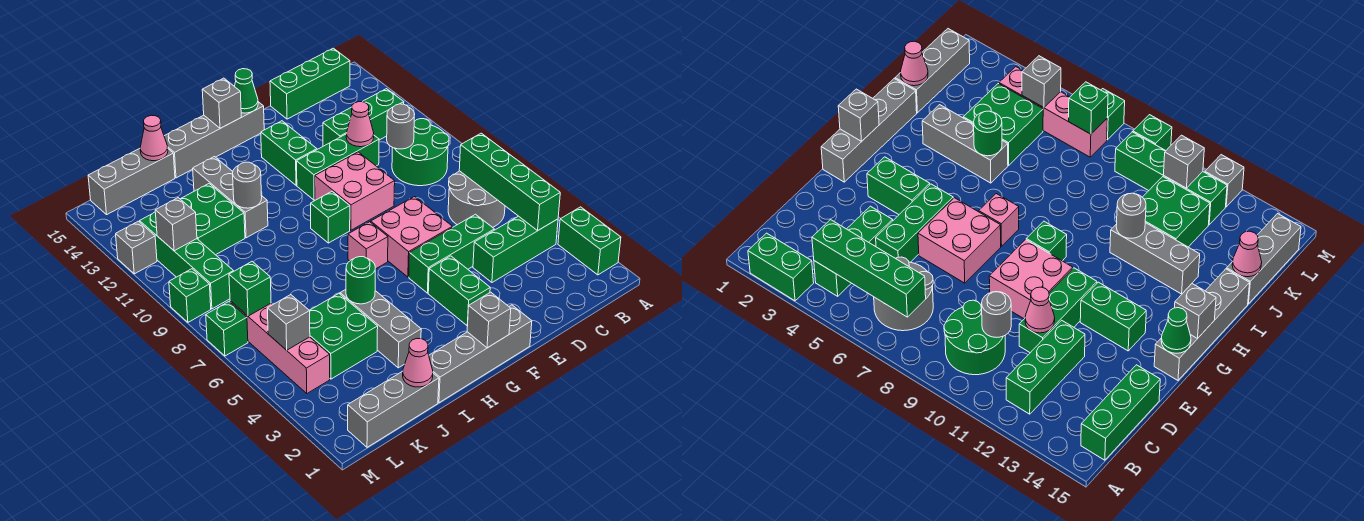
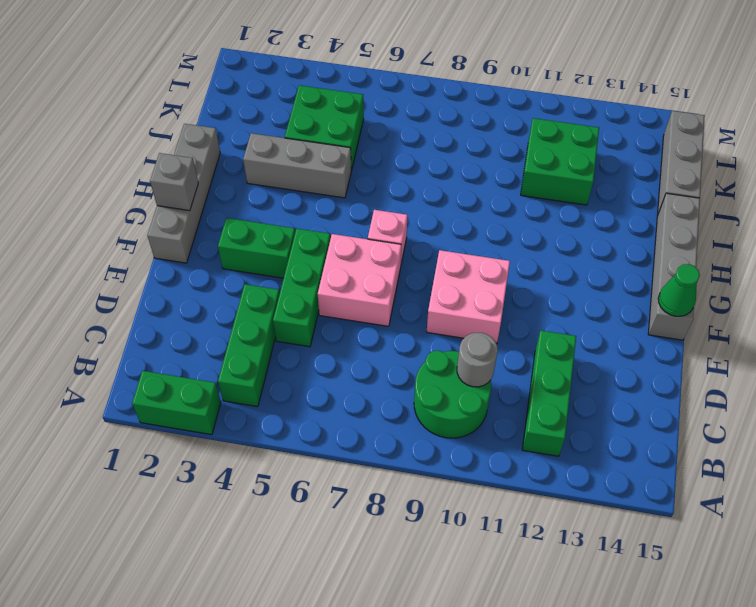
none -> grey round brick B6:C7 level 1
none -> green brick B15:D15 level 1
none -> green brick D11:F11 level 1
none -> green brick F12:F13 level 1

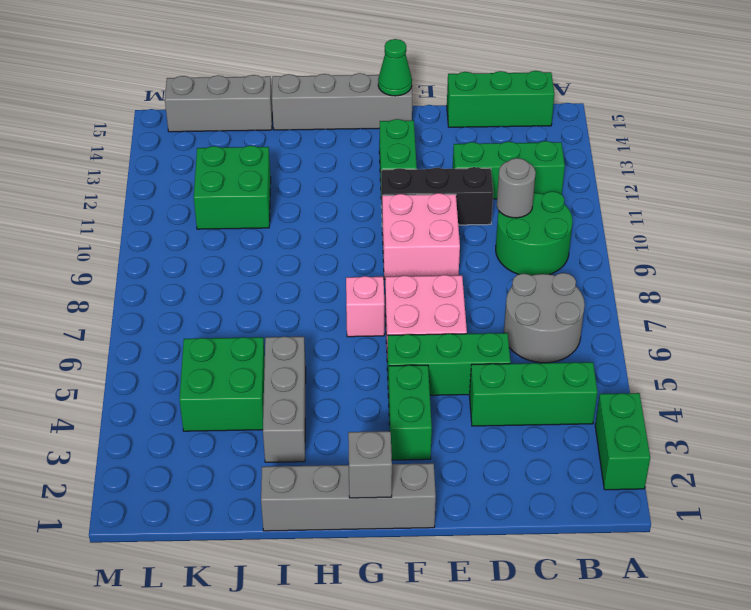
black brick D11:F11 level 1 -> green brick D11:F11 level 1
none -> green brick G9 level 1
none -> grey brick I11:I13 level 1
none -> grey brick J1:L1 level 1
none -> pink brick L4:L7 level 1

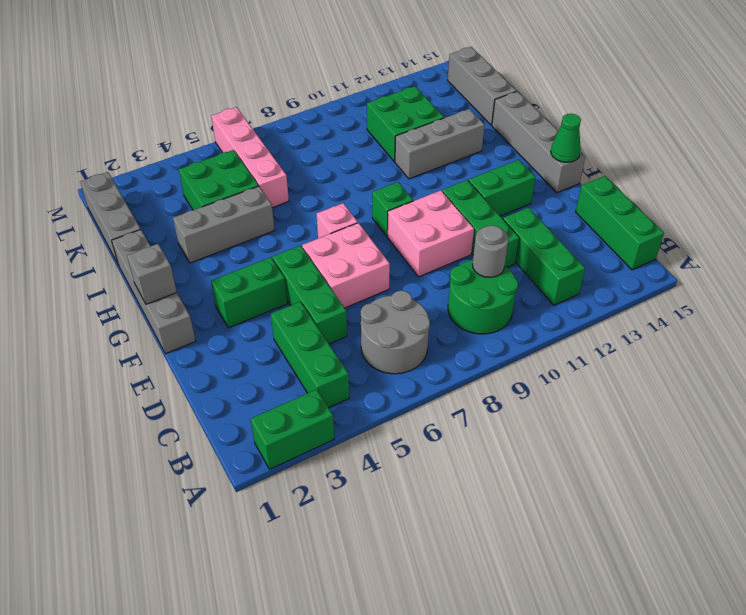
pink brick J6:M6 level 1 -> pink brick L4:L7 level 1
none -> green brick L9:L12 level 1
none -> green brick M7 level 1
none -> green brick M9 level 1
none -> grey brick M12 level 1

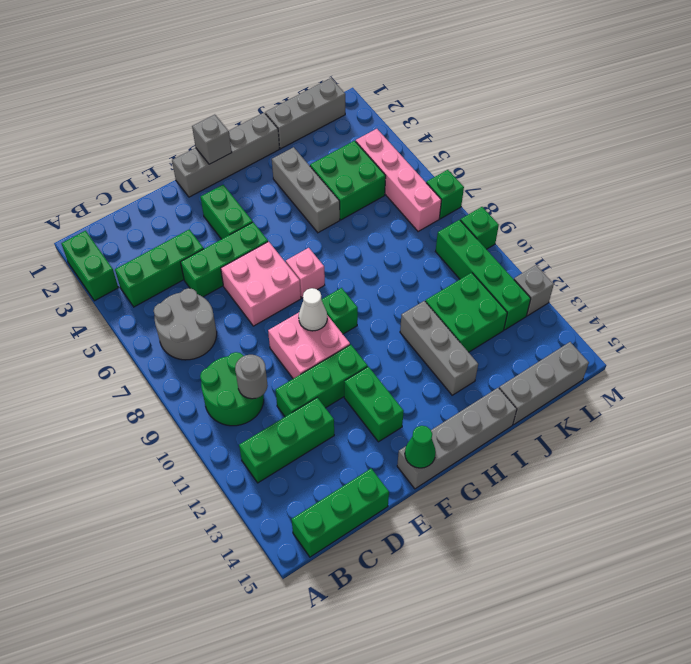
white cone F9 level 2 -> none
none -> green brick B4:B7 level 2
none -> pink cone D11 level 2
none -> grey brick G15 level 2
none -> green round brick I5 level 2

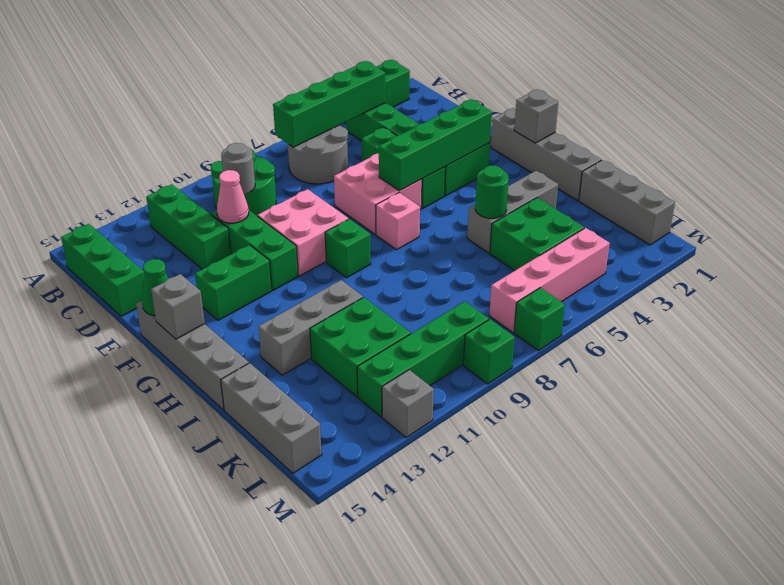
green brick F3:F6 level 2 -> none
none -> grey round brick I11 level 2
none -> pink cone J1 level 2
none -> pink cone J15 level 2
none -> grey brick L5 level 2

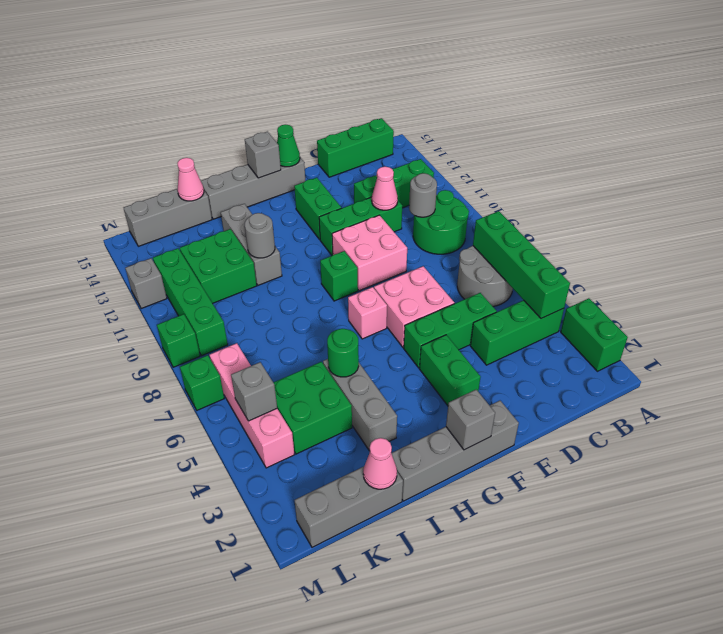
none -> green brick L7 level 2
none -> grey brick L11 level 2

